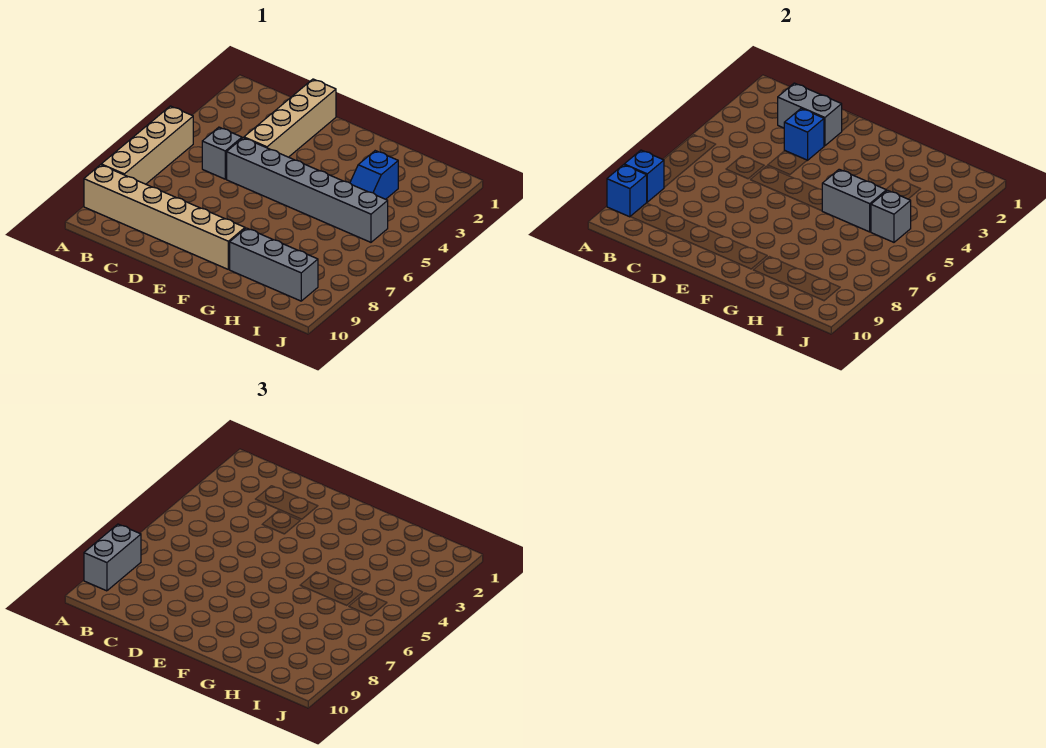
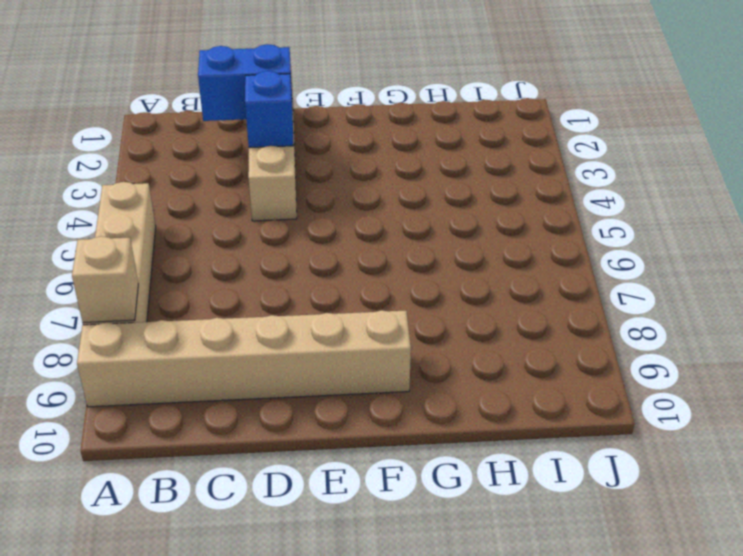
tan brick A8 level 2 -> blue brick A8 level 2
blue brick C2:D2 level 2 -> grey brick C2:D2 level 2
none -> grey brick C5 level 1
none -> grey brick D5:I5 level 1
none -> grey brick G9:I9 level 1

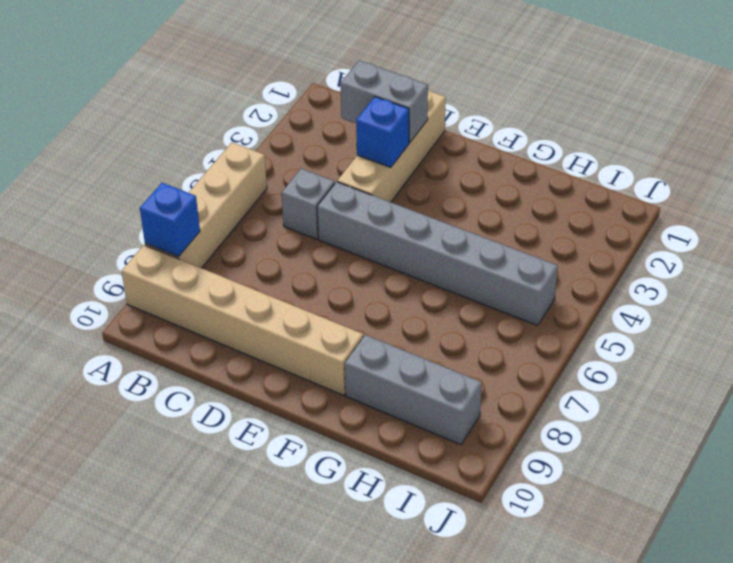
none -> blue slope H3:H4 level 1 top 3
none -> blue brick A9 level 2
none -> grey brick G5:H5 level 2

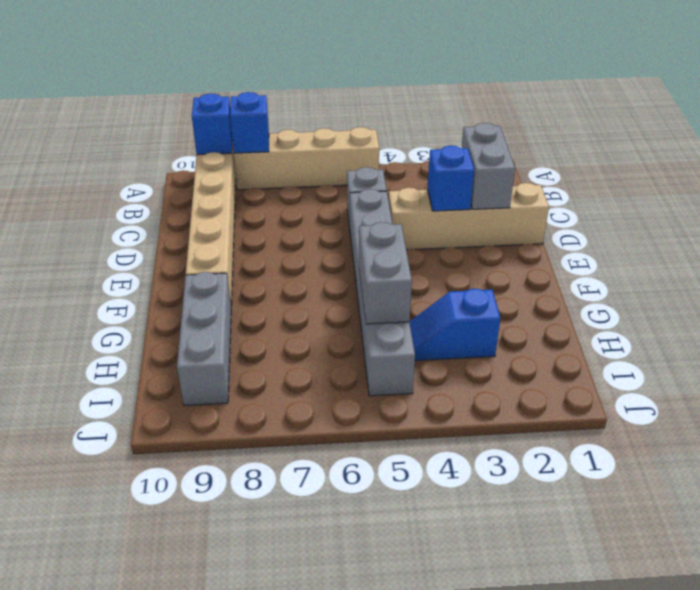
none -> grey brick I5 level 2
none -> grey brick A8:A9 level 3

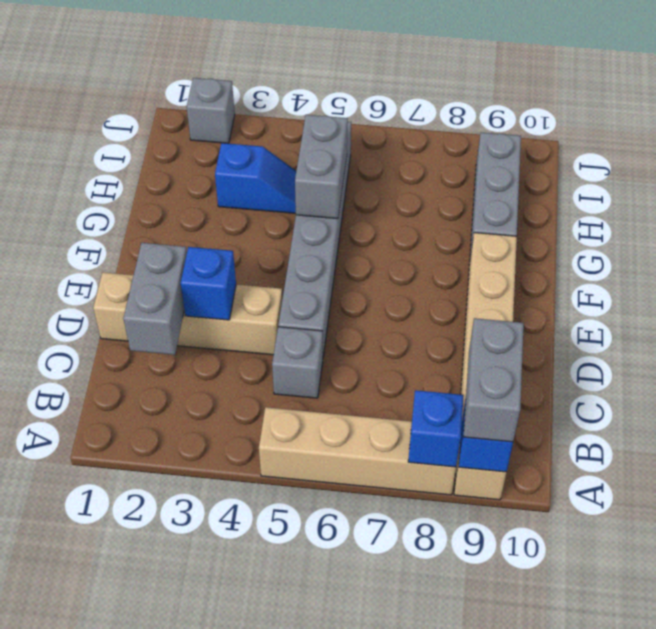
grey brick A9:B9 level 3 -> grey brick A8:A9 level 3
grey brick J2 level 1 -> grey brick I5 level 2

